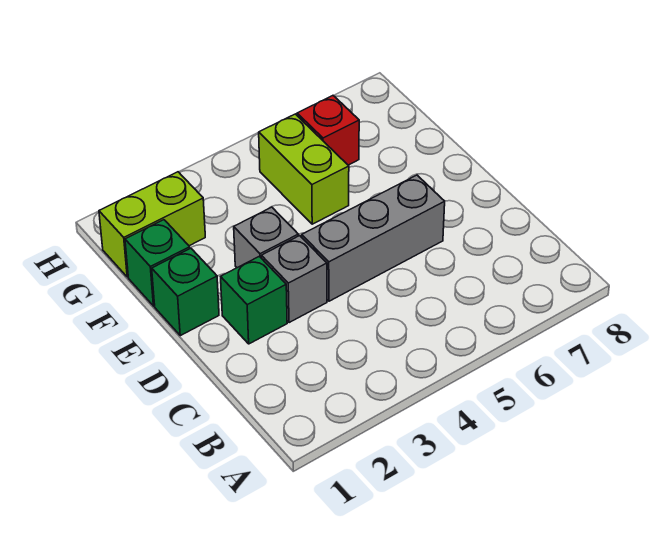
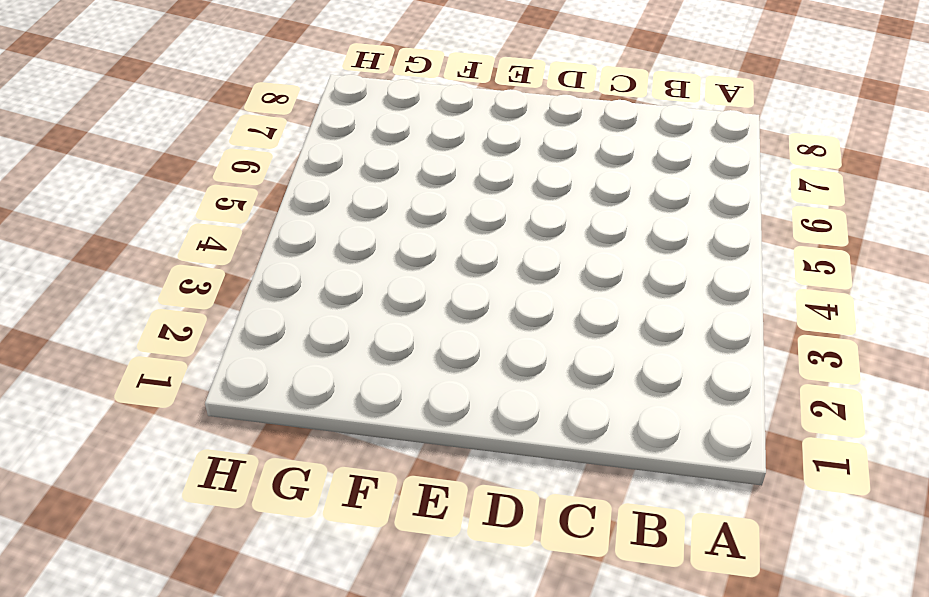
none -> green brick D2 level 1
none -> grey brick D3 level 1

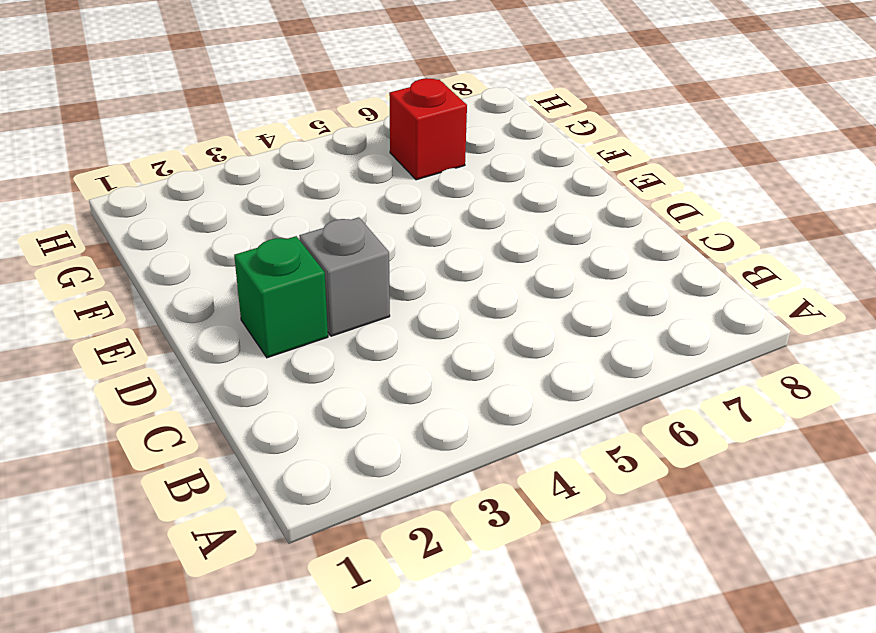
none -> grey brick D4:D6 level 1
none -> green brick E1 level 1

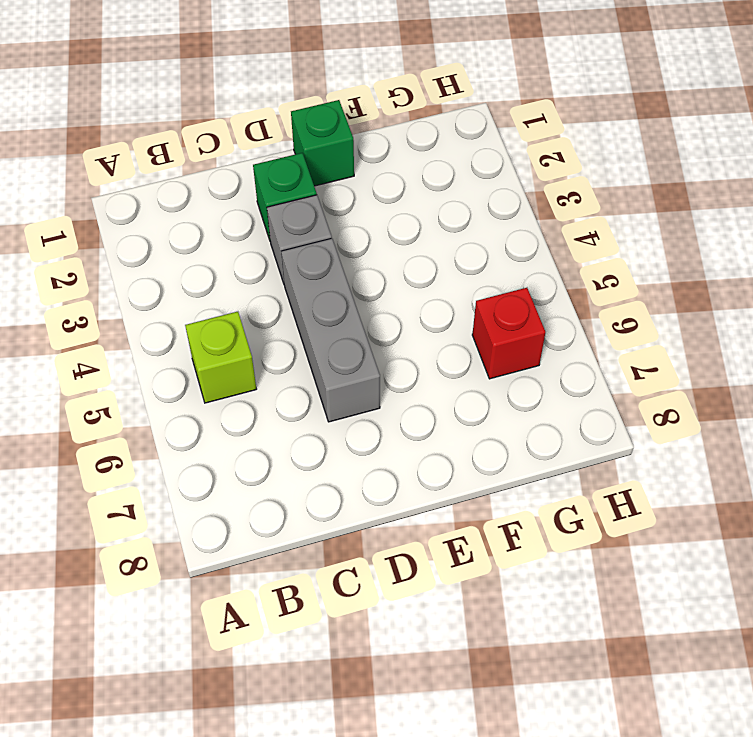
lime brick B5 level 1 -> none
none -> grey brick E3 level 1
none -> green brick F1 level 1

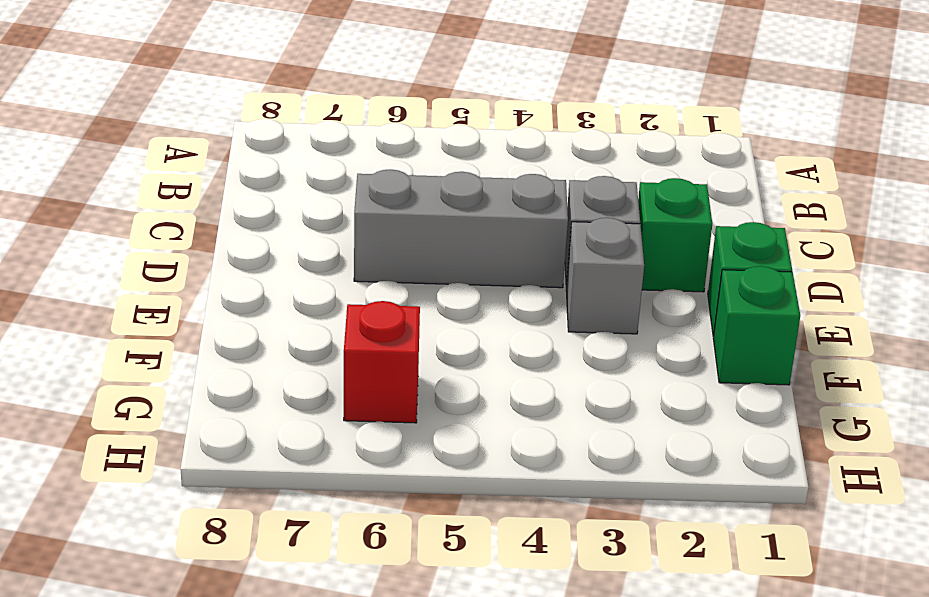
none -> lime brick F5:G5 level 1
none -> lime brick G1:G2 level 1

